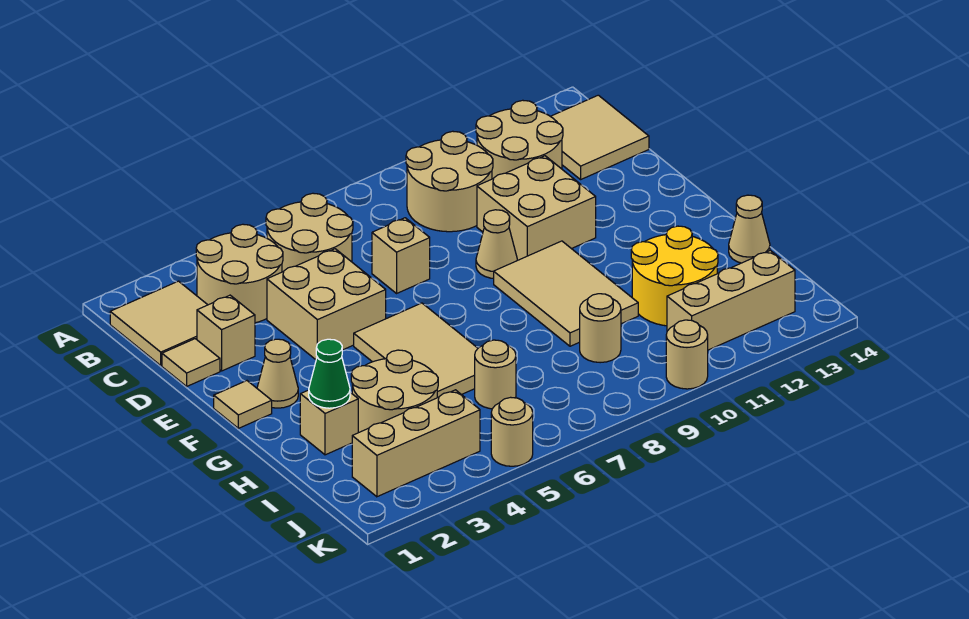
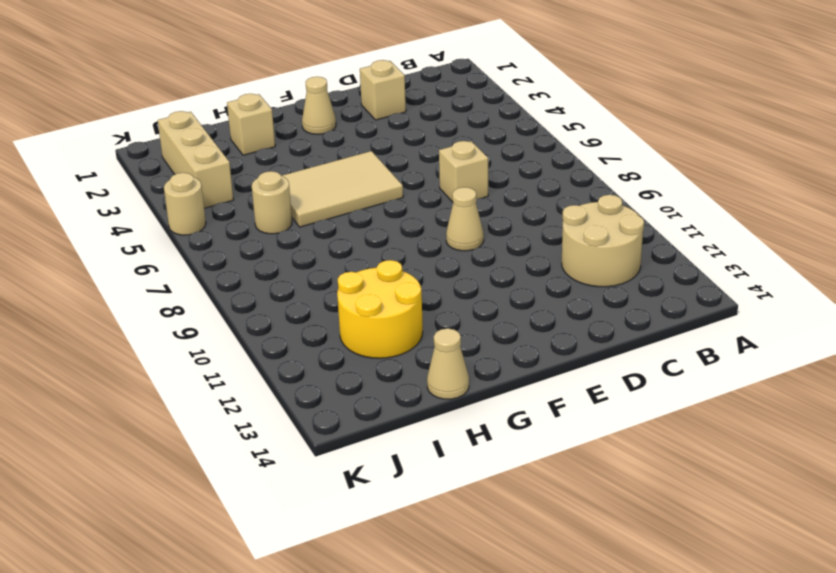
none -> tan tile B1:C2 level 1
none -> tan round brick B3:C4 level 1
none -> tan round brick B5:C6 level 1

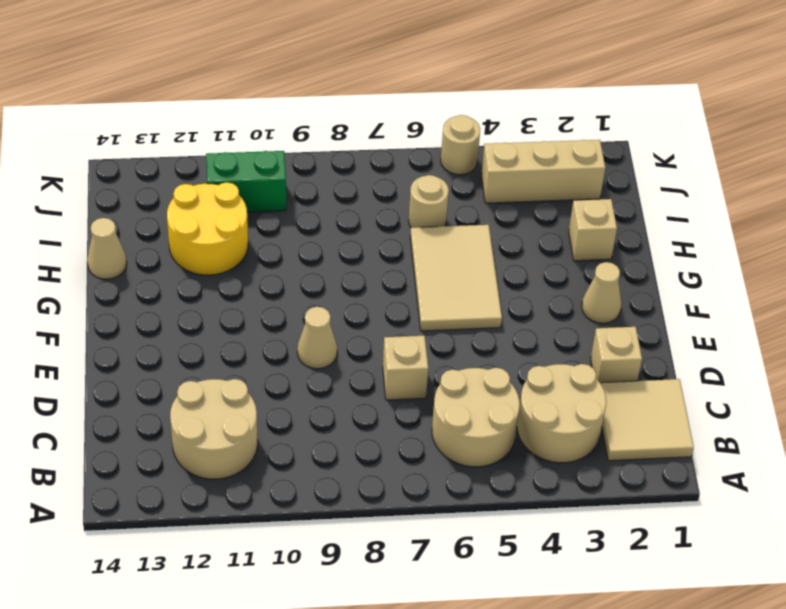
green brick J10:J11 level 1 -> tan brick J11:J13 level 1
none -> tan round brick B9:C10 level 1
none -> tan tile B13:C14 level 1
none -> tan tile D1 level 1

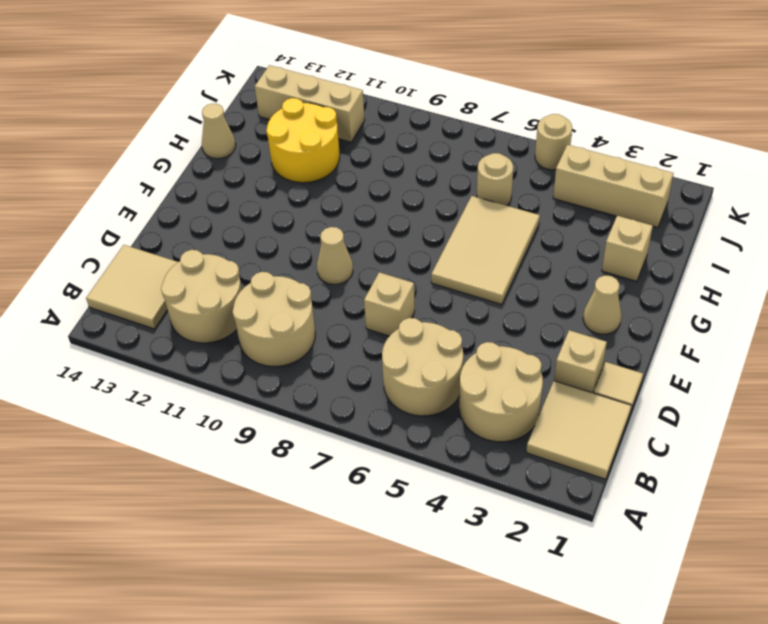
none -> tan brick D4:E5 level 1
none -> tan brick D10:E11 level 1
none -> tan tile F1 level 1

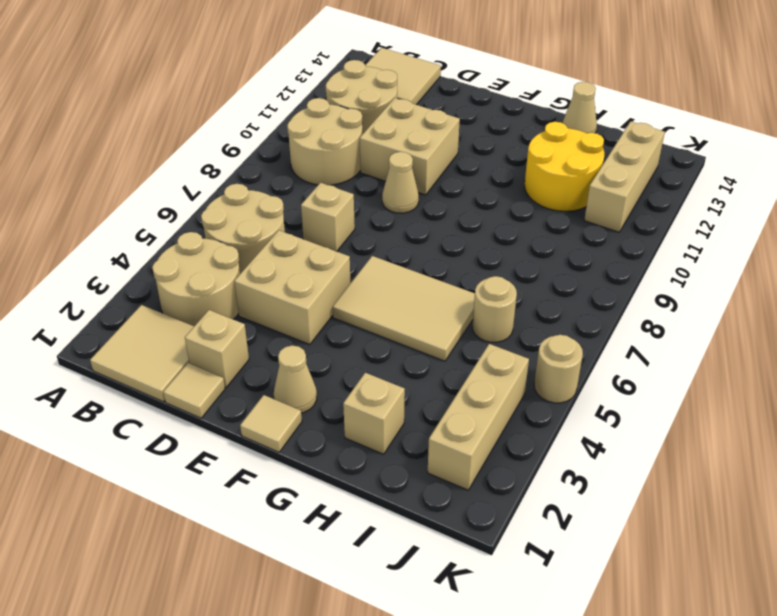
none -> tan tile F9:H10 level 1
none -> tan round brick H3:I4 level 1
none -> tan round brick I9 level 1

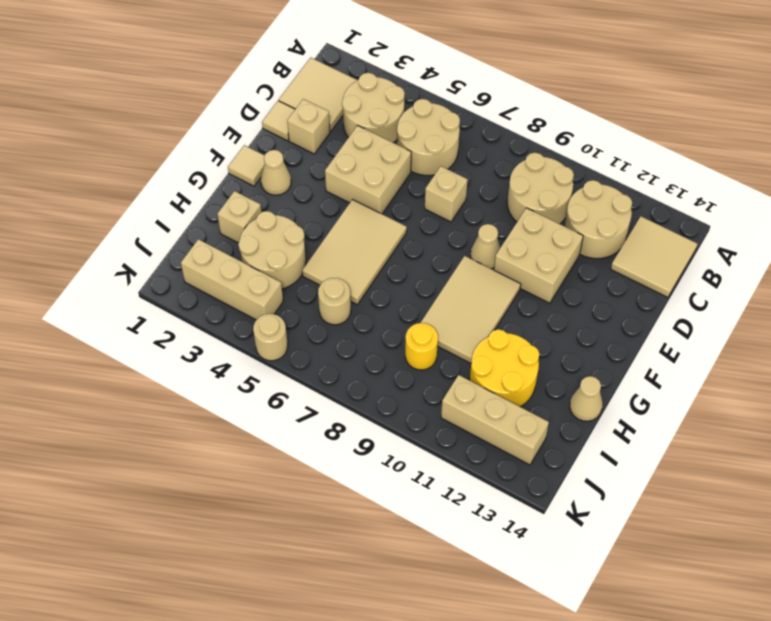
yellow round brick I9 level 1 -> tan round brick I9 level 1
none -> tan round brick K10 level 1
none -> green cone H2 level 2

